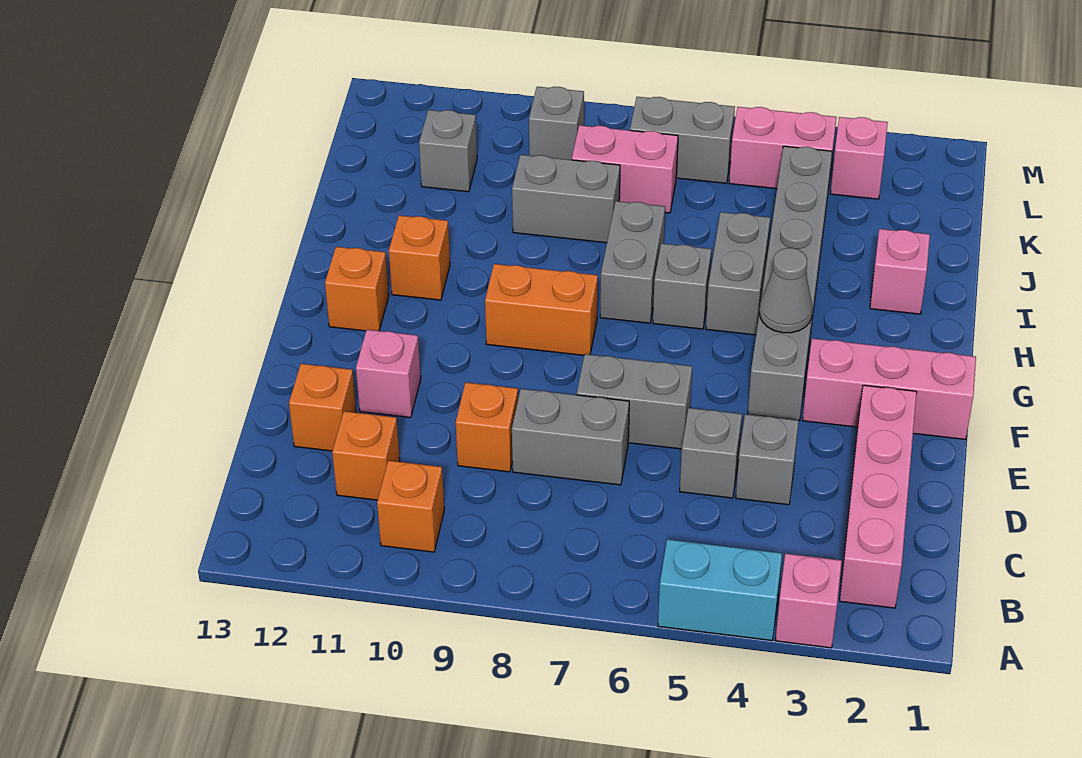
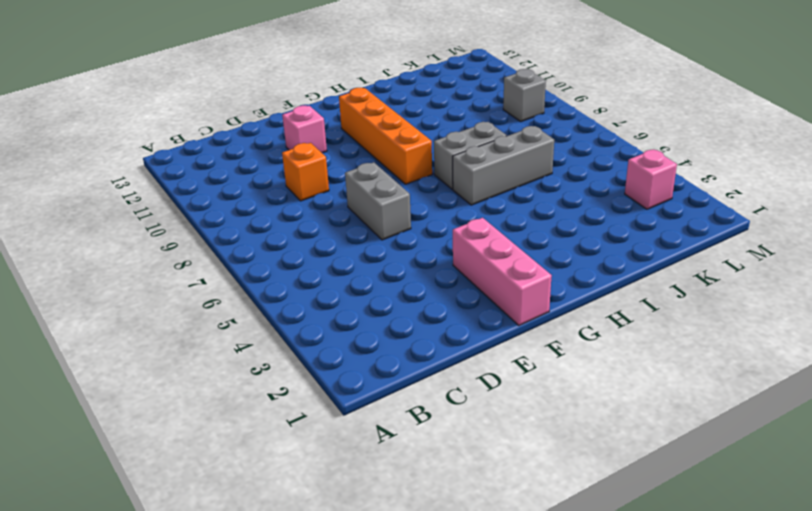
orange brick G8:G11 level 1 -> orange brick G8:G9 level 1
grey brick H6:J6 level 1 -> grey brick H6 level 1
none -> pink brick A3 level 1
none -> cyan brick A4:A5 level 1
none -> pink brick B2:E2 level 1

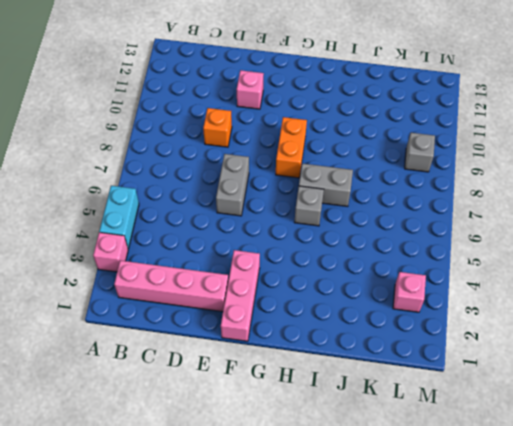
none -> orange brick B10 level 1
none -> orange brick C11 level 1
none -> grey brick D4 level 1

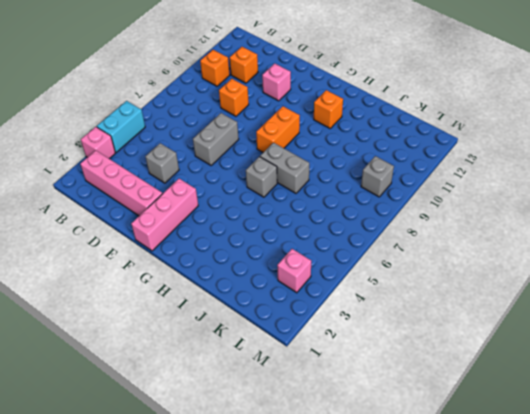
none -> grey brick D5 level 1
none -> grey brick D7:D8 level 1
none -> orange brick D12 level 1

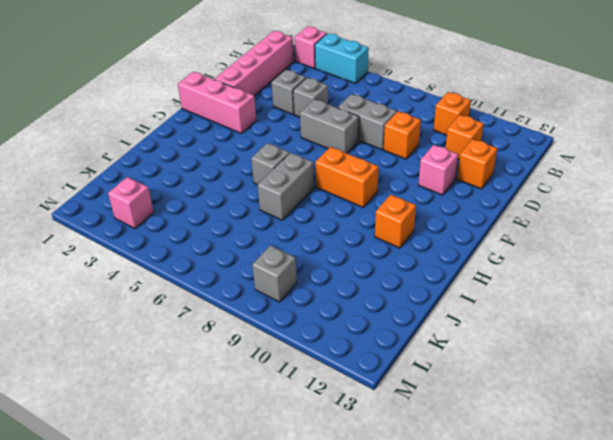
none -> grey brick F4:K4 level 1
none -> orange brick G12 level 1
none -> grey brick H5:I5 level 1

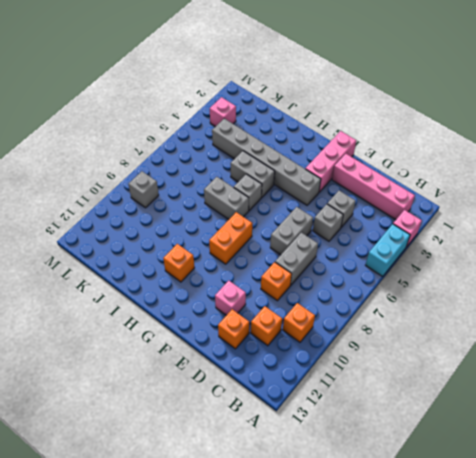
none -> orange brick G12 level 1
none -> pink brick I2 level 1
none -> grey brick J8:J9 level 1

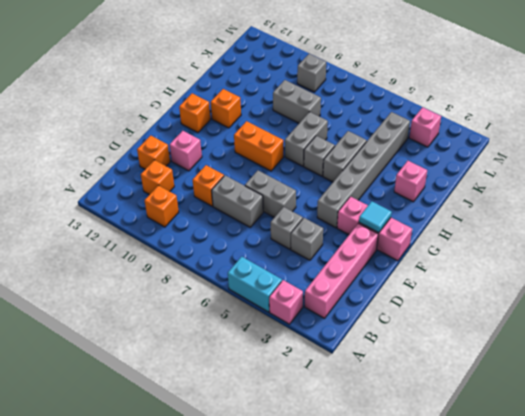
cyan tile F2 level 2 -> none
none -> pink brick K7:K8 level 1
none -> grey brick K11 level 1
none -> pink brick L4:L5 level 1

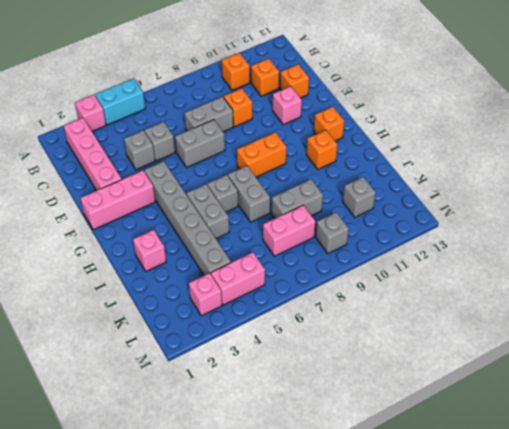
none -> grey brick L6:L7 level 1
none -> grey cone G4 level 2

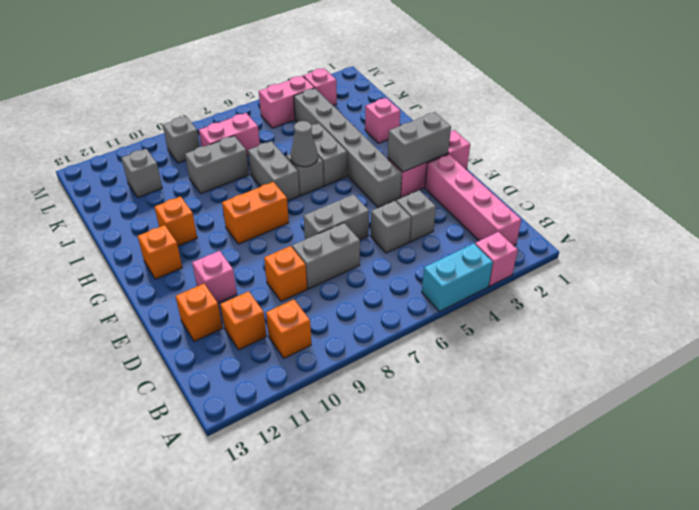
grey brick F2:F3 level 2 -> grey brick L6:L7 level 1
grey cone H6 level 2 -> grey cone G4 level 2

